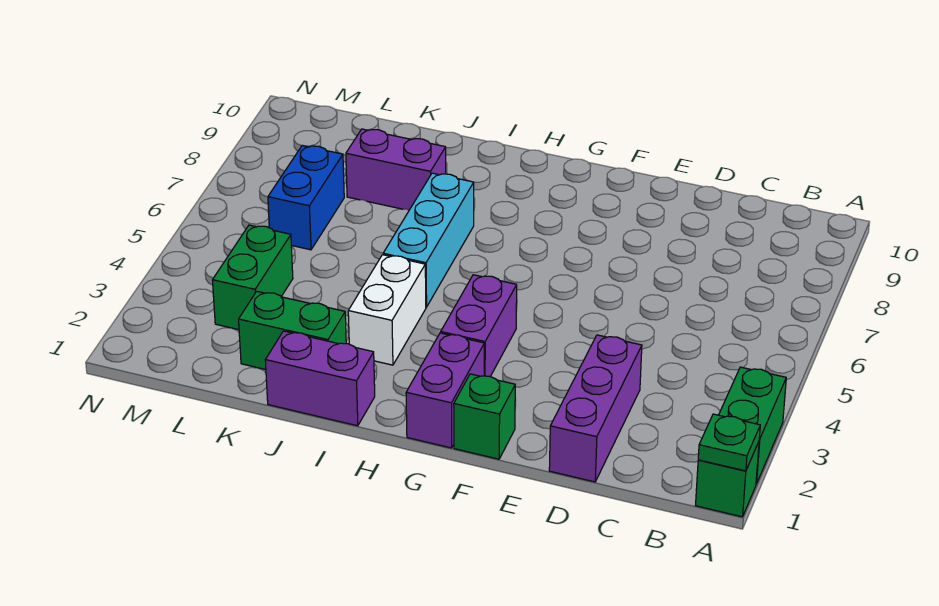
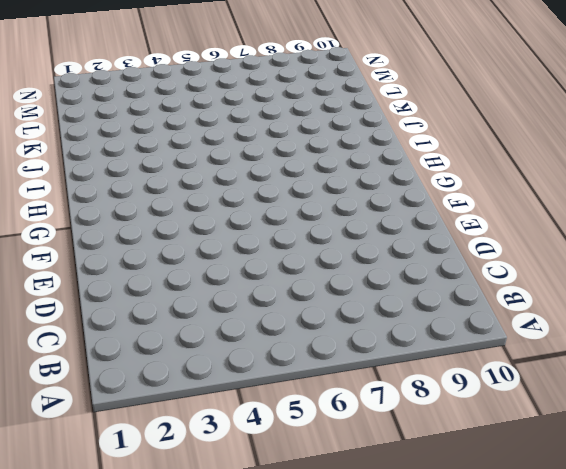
none -> green brick A1 level 1
none -> green brick A2:A3 level 1
none -> purple brick D1:D3 level 1

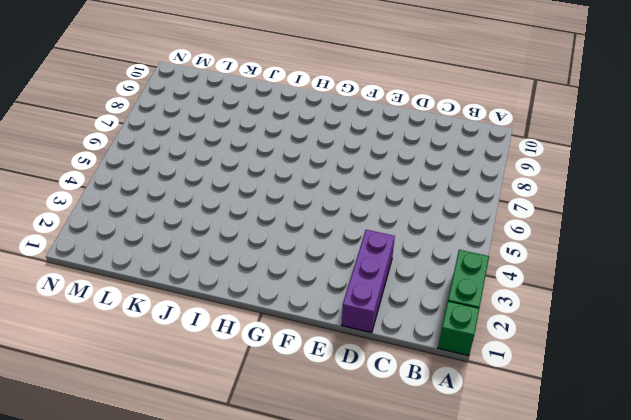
none -> green brick F1 level 1
none -> purple brick G1:G2 level 1
none -> purple brick G3:G4 level 1

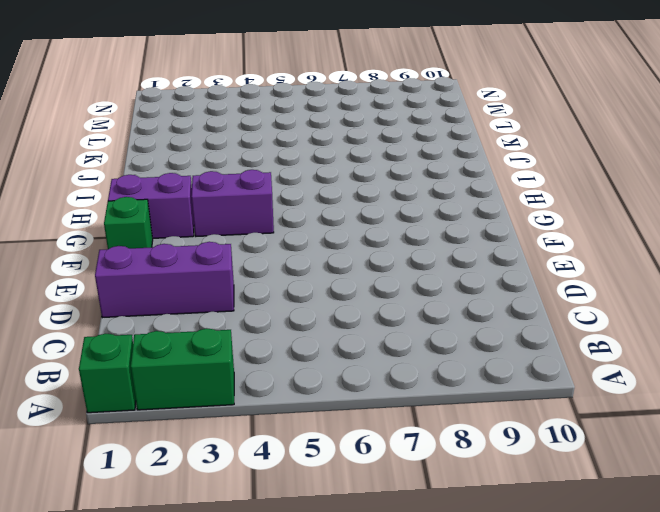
none -> purple brick I1:J1 level 1
none -> white brick I3:I4 level 1
none -> cyan brick I5:I7 level 1

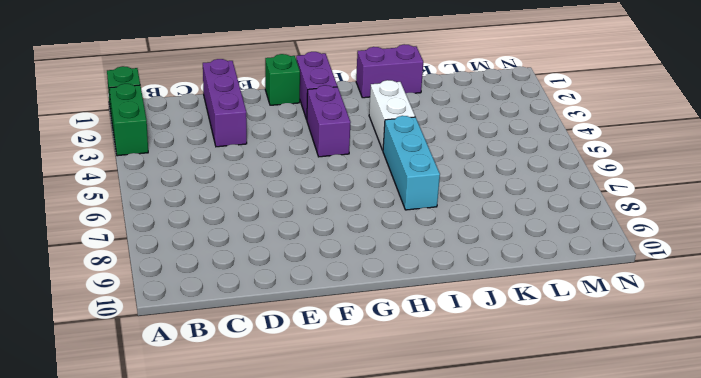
none -> green brick J2:K2 level 1
none -> purple brick J8:K8 level 1
none -> green brick L3:L4 level 1

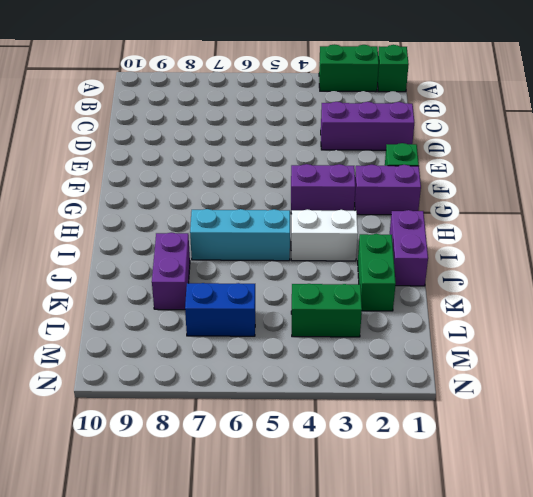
none -> green plate A1 level 2

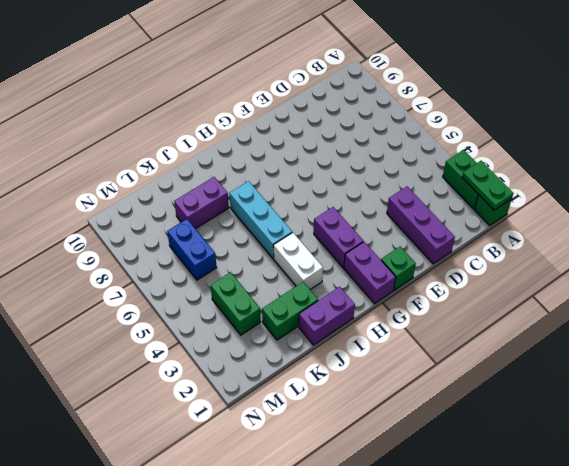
green plate A1:A2 level 2 -> green plate A1 level 2

